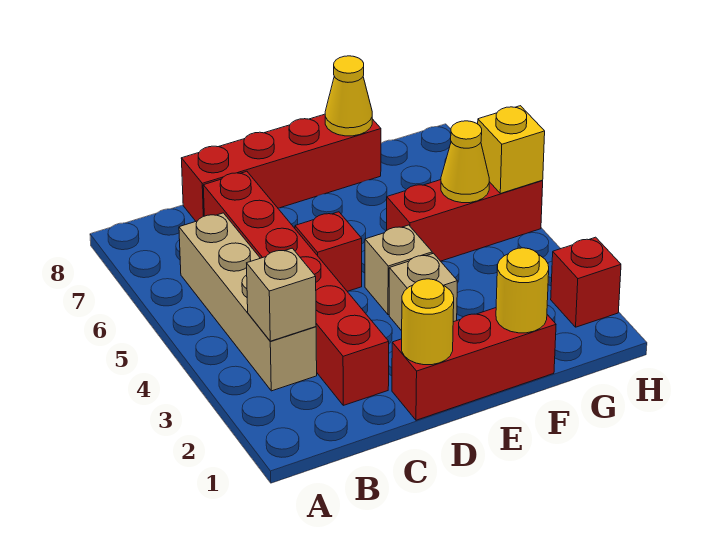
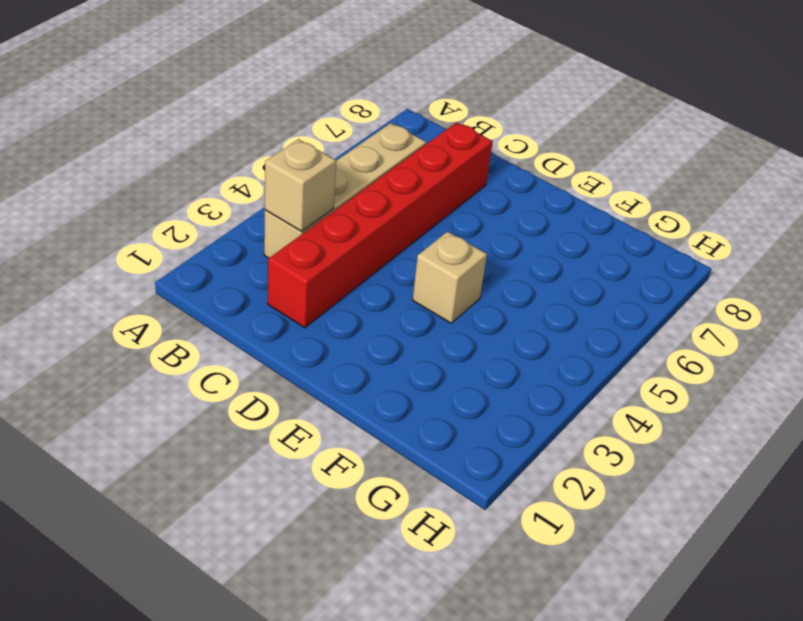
none -> red brick C8:F8 level 1
none -> red brick D1:F1 level 1
none -> red brick D5 level 1

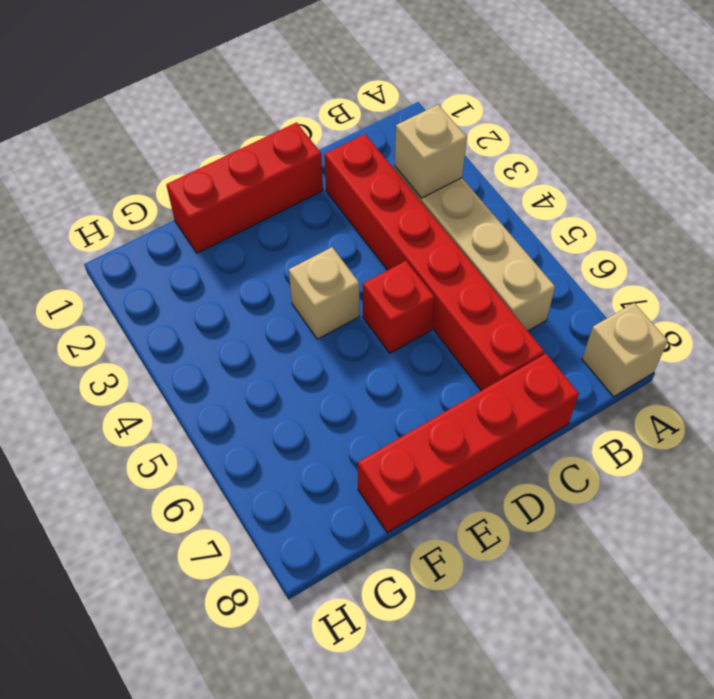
tan brick A8 level 1 -> tan brick E3 level 1
none -> red brick F5:H5 level 1
none -> red brick H2 level 1
none -> yellow round brick D1 level 2

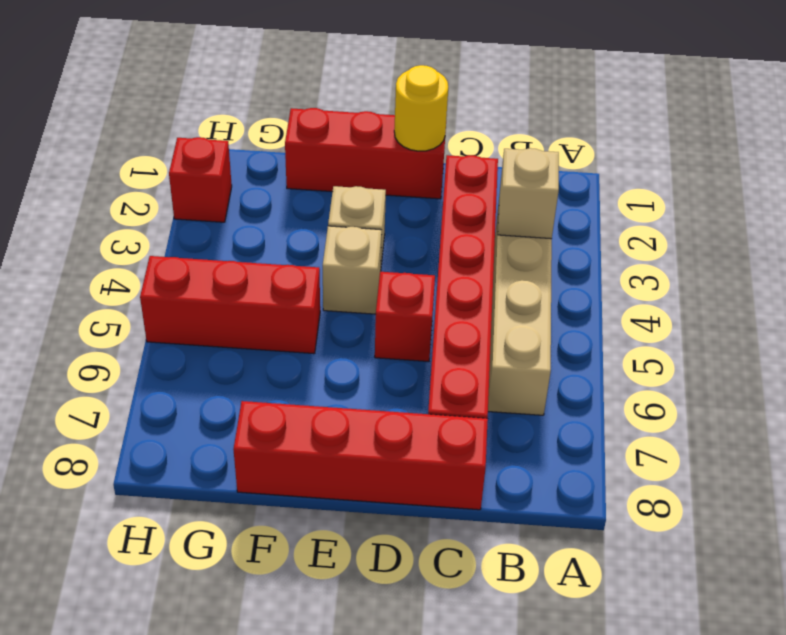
none -> yellow round brick F1 level 2
none -> yellow cone F8 level 2
none -> yellow cone G5 level 2

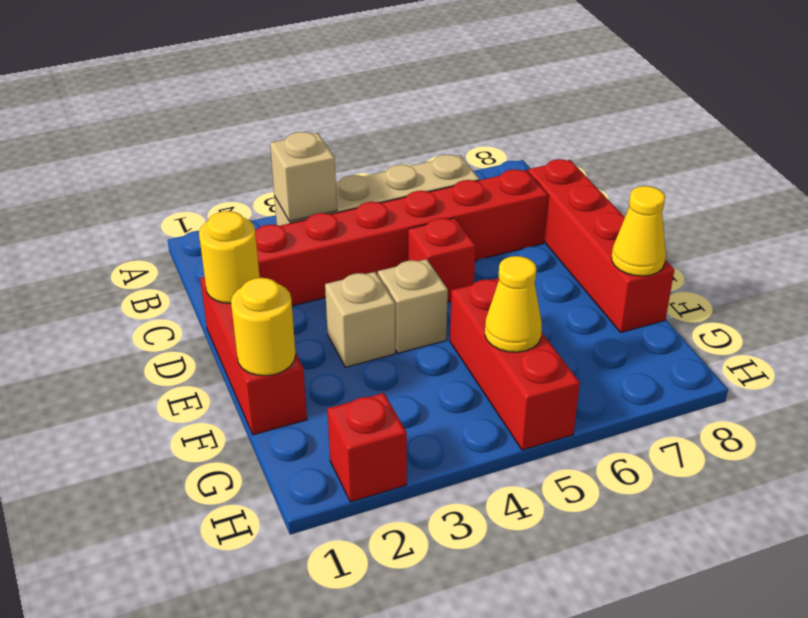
none -> yellow brick H5 level 2

